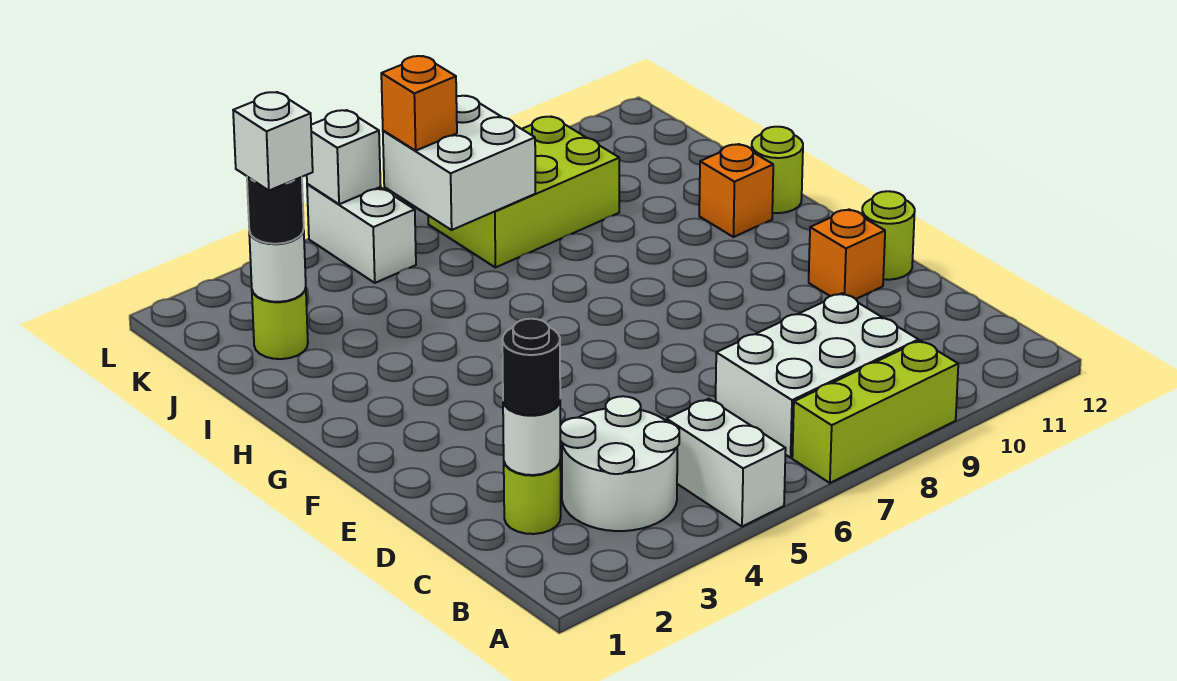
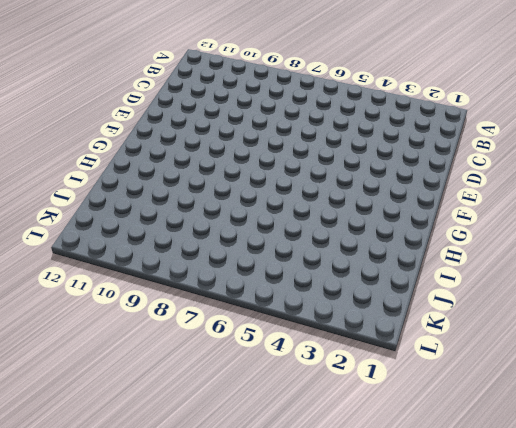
none -> white brick A5:B5 level 1
none -> lime brick A7:A9 level 1
none -> white round brick B3:C4 level 1

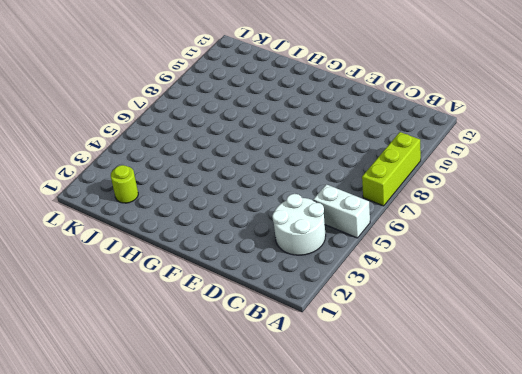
none -> white brick B7:C9 level 1
none -> lime round brick C2 level 1
none -> orange brick E11 level 1

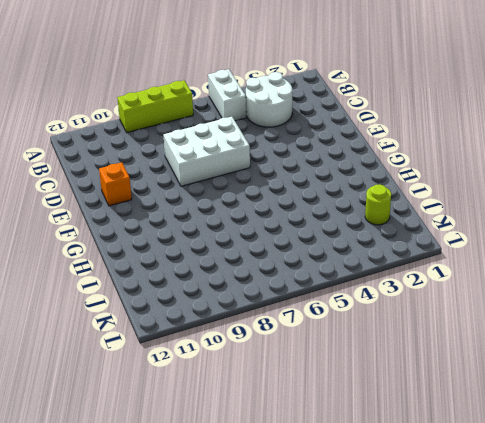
white brick D6:E8 level 1 -> white brick B7:C9 level 1
none -> lime round brick C2 level 1
none -> lime round brick E12 level 1
none -> orange brick H11 level 1

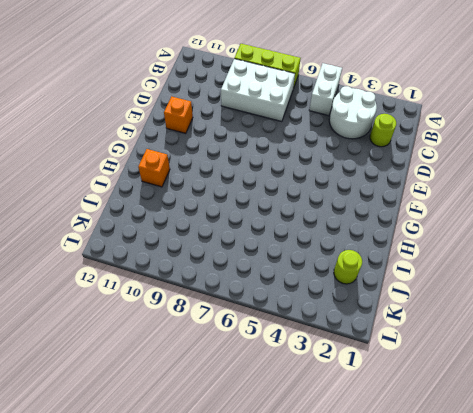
none -> lime round brick E12 level 1
none -> lime round brick H12 level 1
none -> lime brick J7:K9 level 1

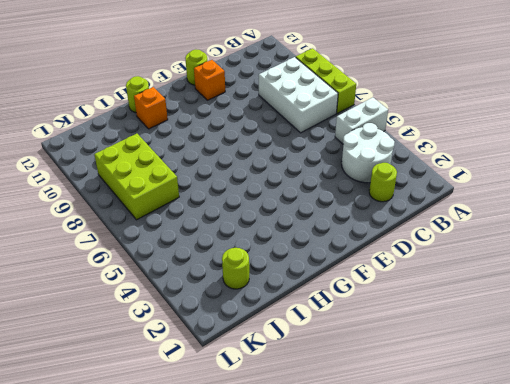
none -> white brick K5:L5 level 1
none -> white round brick C2 level 2
none -> white round brick J2 level 2

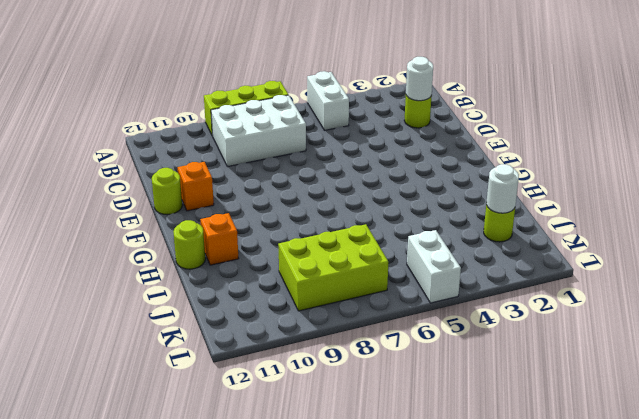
none -> white round brick B3:C4 level 1
none -> white brick J6:K7 level 2
none -> white brick L5 level 2

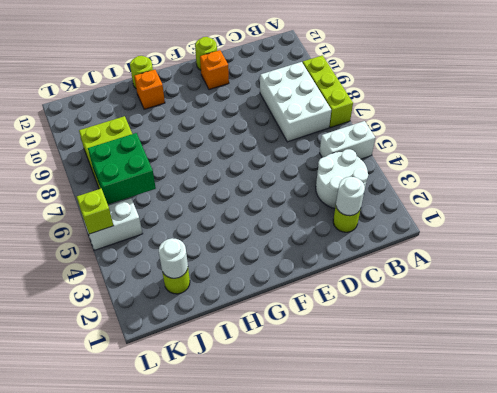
green brick J6:K7 level 2 -> white brick J6:K7 level 2
lime brick L5 level 2 -> white brick L5 level 2
none -> black round brick C2 level 3
none -> black round brick J2 level 3
none -> orange brick K6 level 3

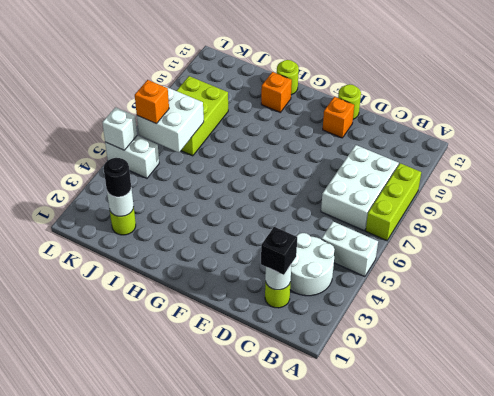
black brick C2 level 3 -> black round brick C2 level 3
none -> white brick J2 level 4

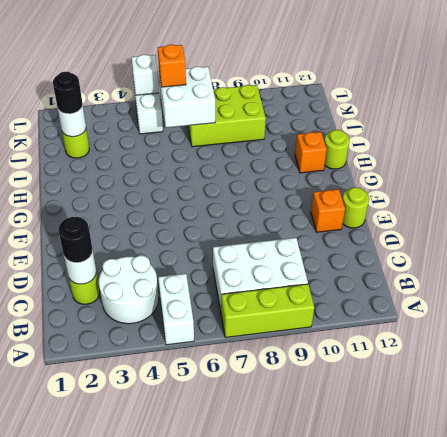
none -> white brick J2 level 4

